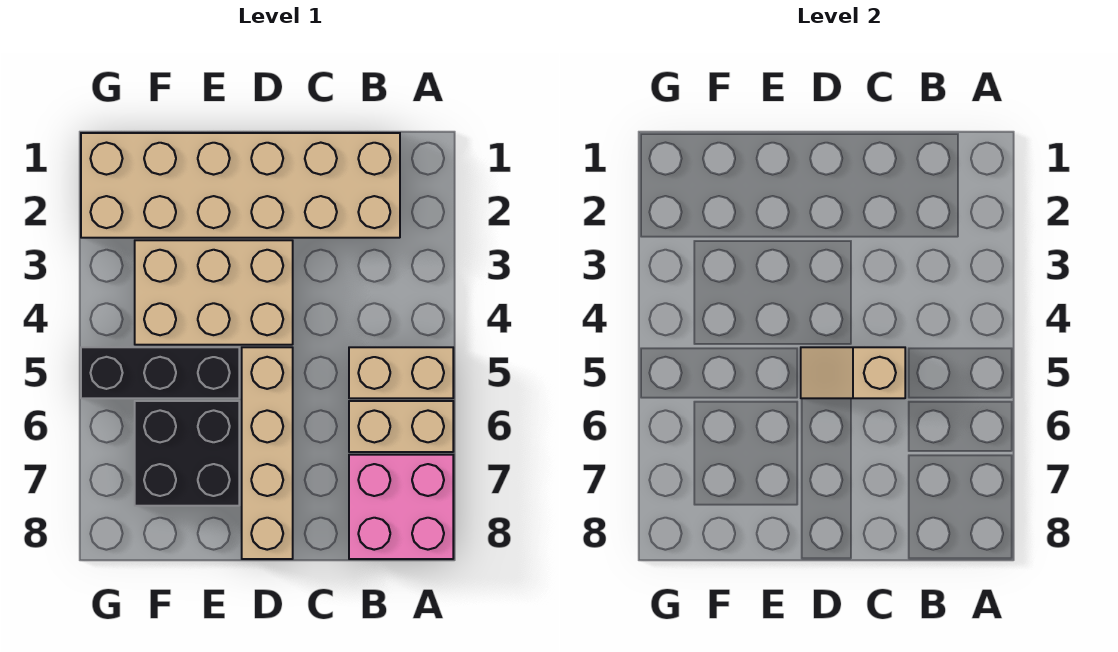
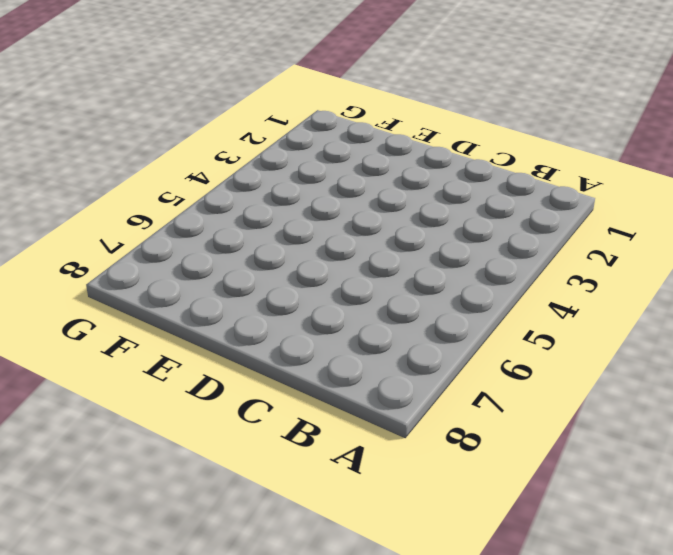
none -> tan brick A5:B5 level 1
none -> tan brick A6:B6 level 1

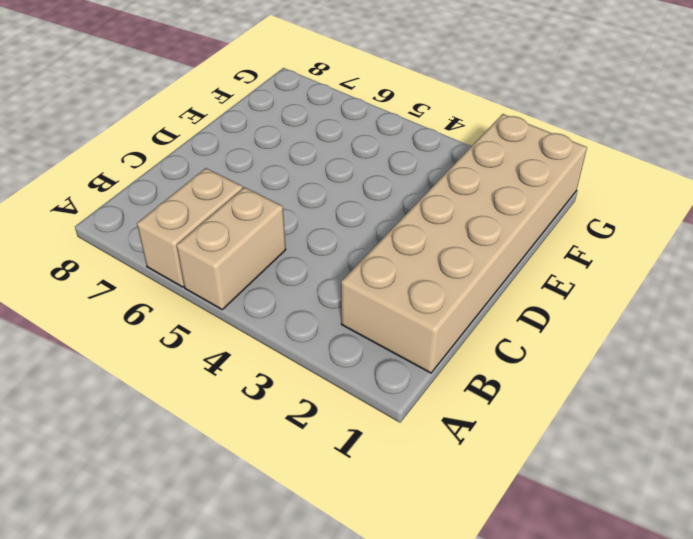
none -> pink brick A7:B8 level 1
none -> tan brick D3:F4 level 1

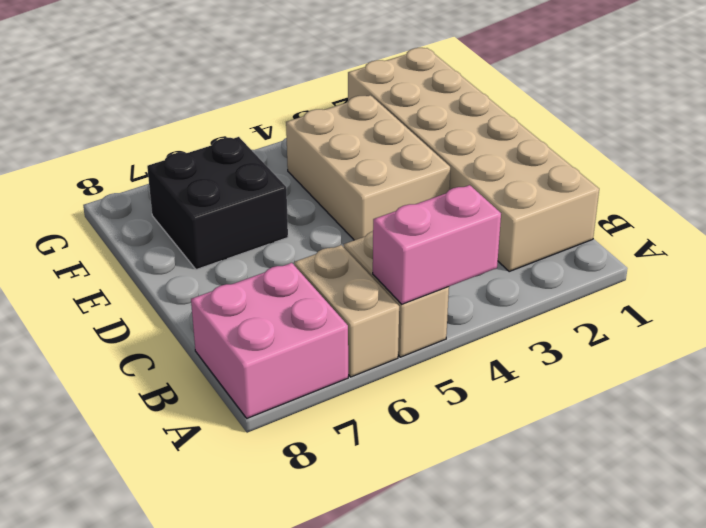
pink brick A4:A5 level 2 -> none
none -> tan brick D5:D8 level 1
none -> black brick E5:G5 level 1

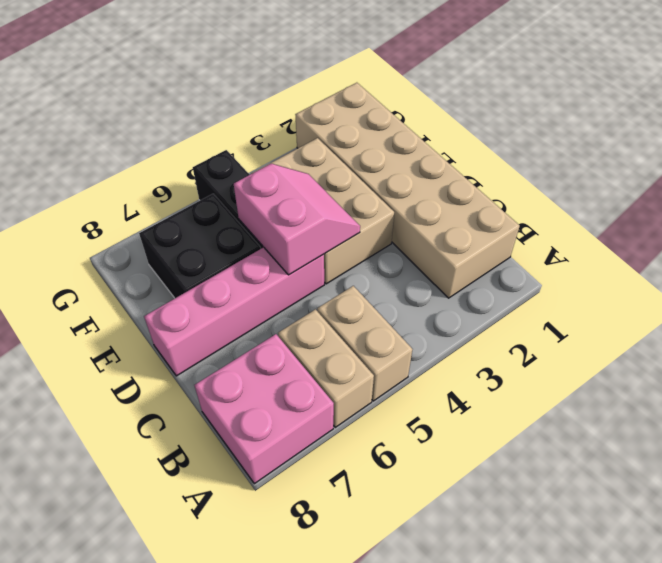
pink slope D4:E5 level 2 top 5 -> tan slope C5:D5 level 2 top C
pink brick D5:D8 level 1 -> tan brick D5:D8 level 1

